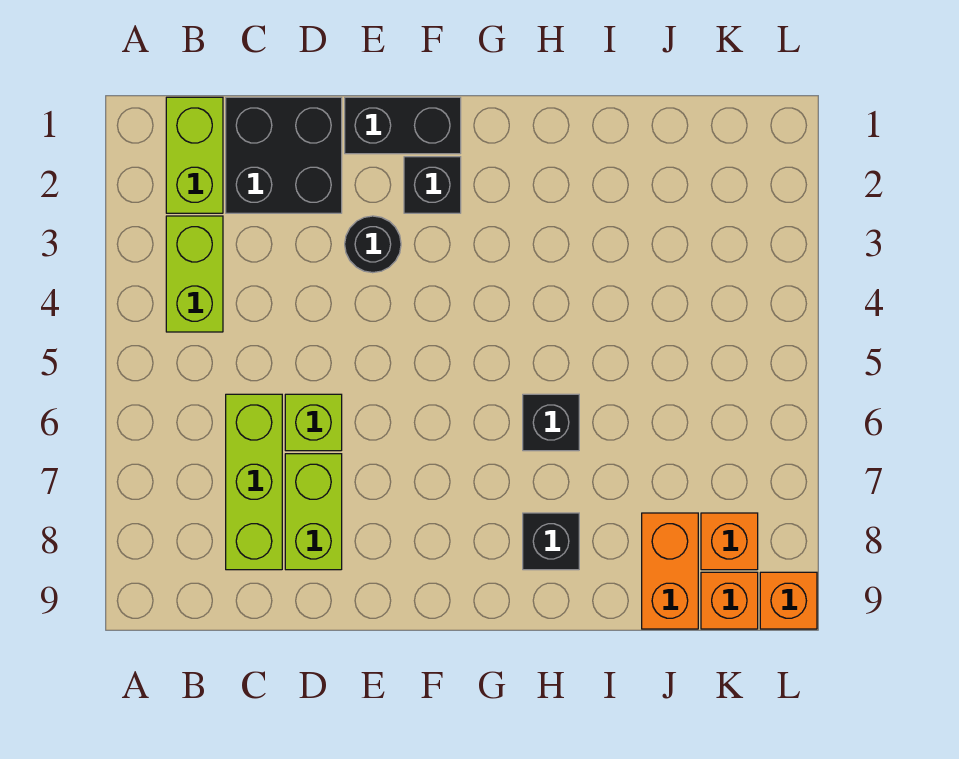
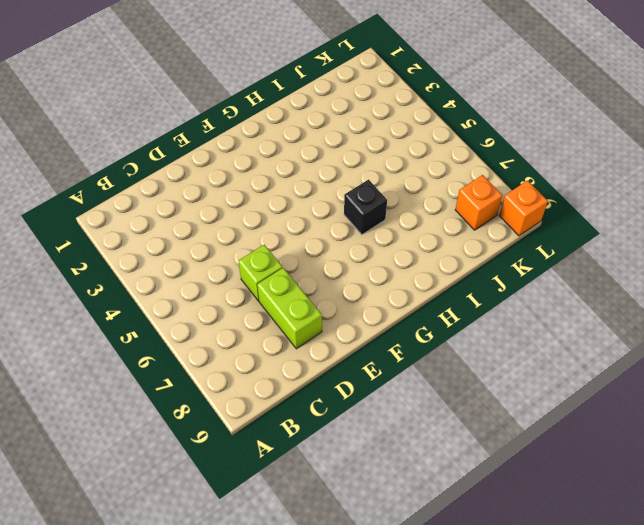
none -> lime brick B1:B2 level 1
none -> lime brick B3:B4 level 1
none -> black brick C1:D2 level 1

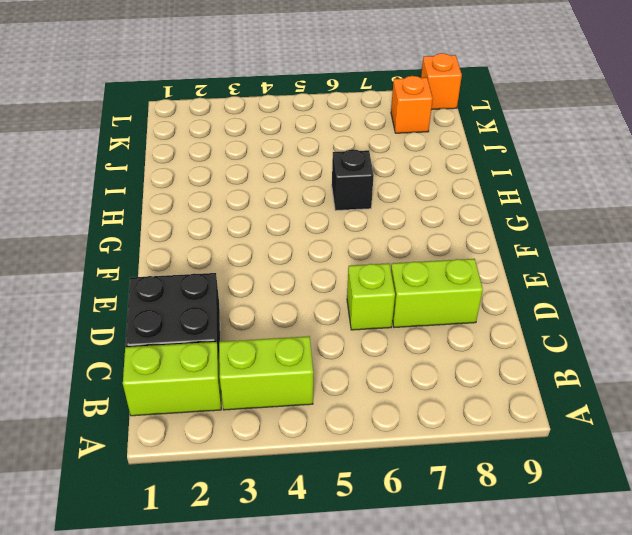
none -> lime brick C6:C8 level 1
none -> black brick E1:F1 level 1
none -> black round brick E3 level 1

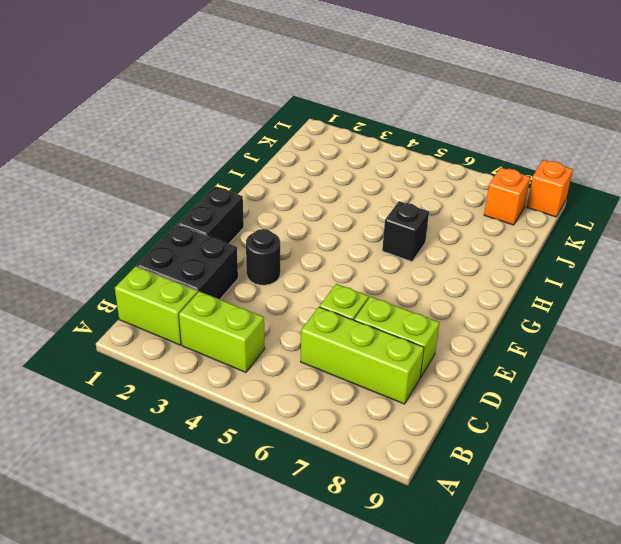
none -> black brick F2 level 1
none -> black brick H8 level 1
none -> orange brick J8:J9 level 1

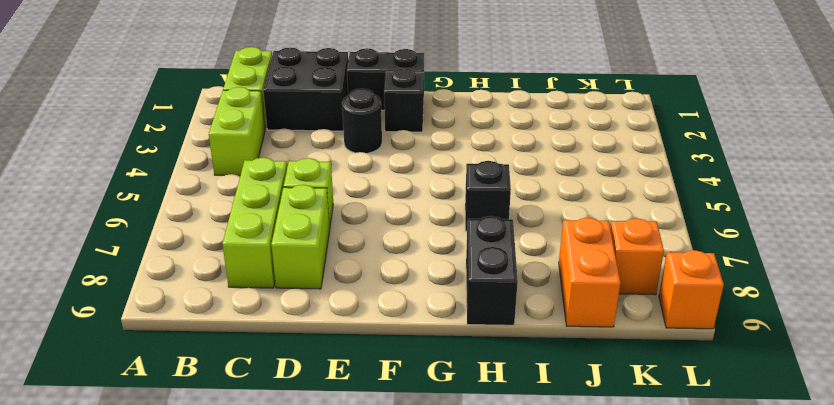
black brick H8:H9 level 1 -> black brick H8 level 1
none -> orange brick K9 level 1

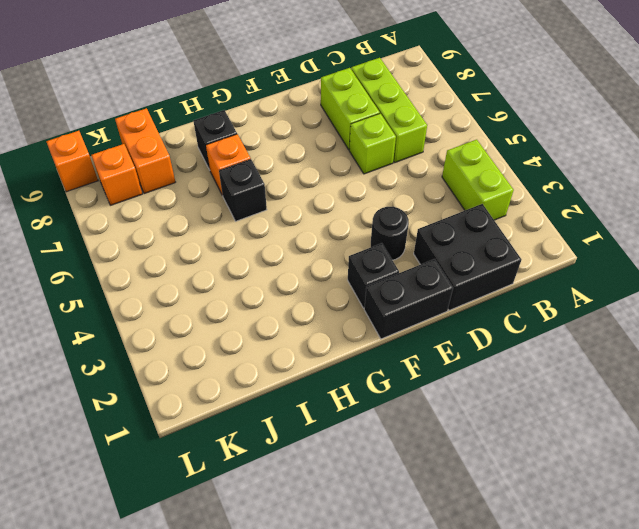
orange brick H7 level 1 -> orange brick K9 level 1
none -> lime brick B1:B2 level 1

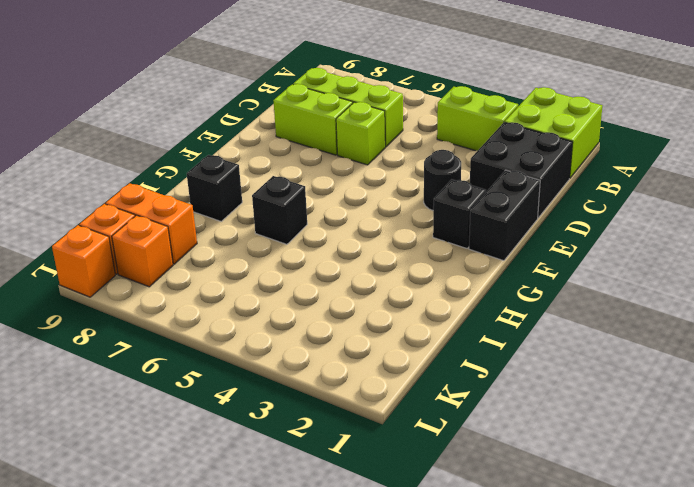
lime brick A1:B2 level 1 -> lime brick B1:B2 level 1

